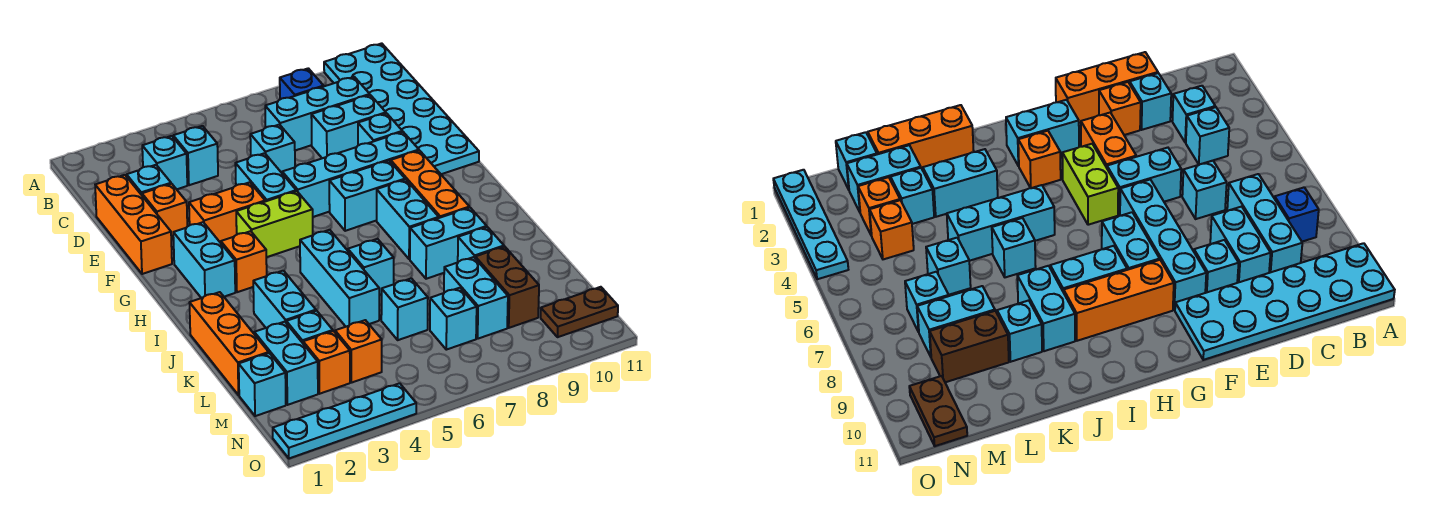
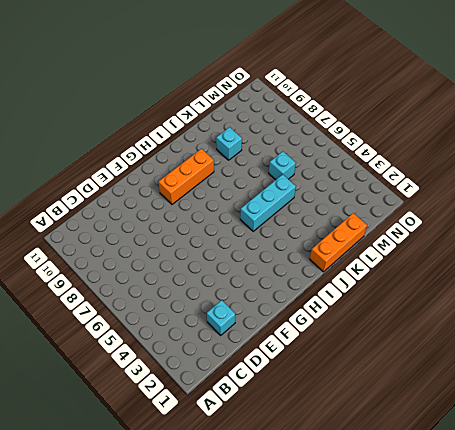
none -> cyan plate A10:F11 level 1
none -> blue brick B8 level 1
none -> cyan brick C3 level 1
none -> cyan brick C4 level 1

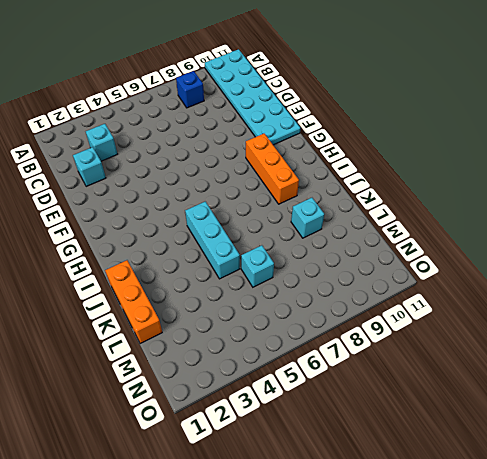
none -> cyan brick C4 level 1
none -> cyan brick C7:C9 level 1
none -> orange brick D1:F1 level 1
none -> cyan brick D6 level 1

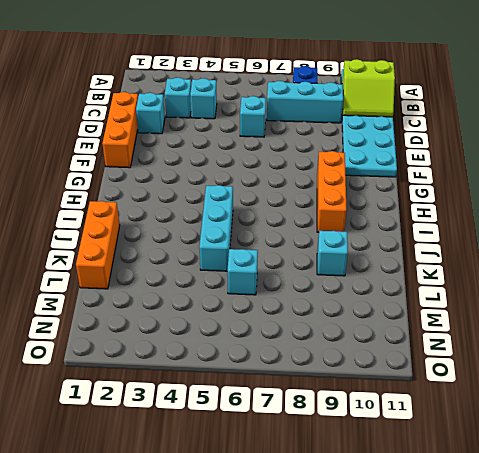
lime slope B10:C11 level 2 top B -> none
none -> cyan brick D8:D9 level 1
none -> orange brick E2 level 1
none -> cyan brick E5:F5 level 1
none -> cyan brick E9 level 1

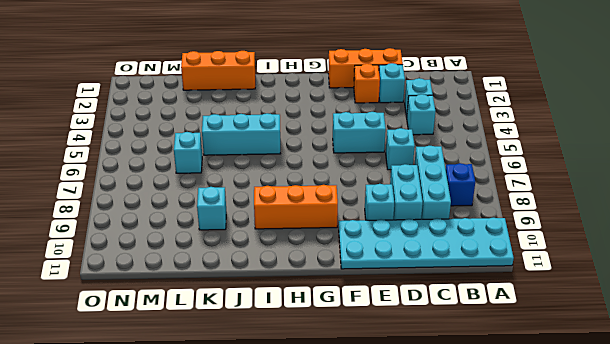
none -> orange brick F3:F4 level 1
none -> cyan brick F6:F9 level 1
none -> cyan brick G2:H2 level 1
none -> lime brick G4:G5 level 1

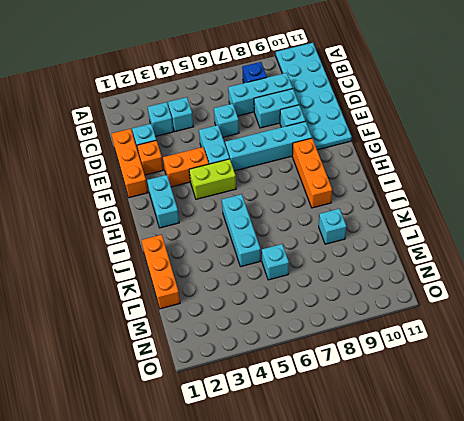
none -> cyan brick G7:G8 level 1
none -> orange brick H3 level 1
none -> cyan brick H8:I8 level 1
none -> cyan brick J3:K3 level 1

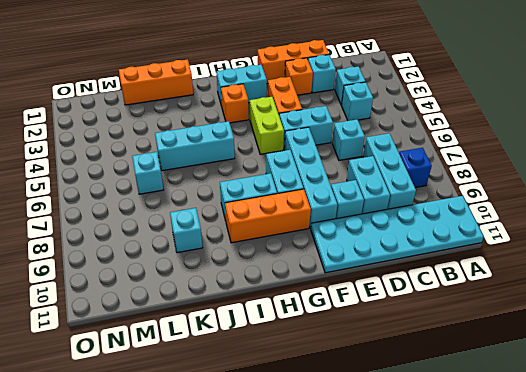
none -> cyan brick J3:K3 level 1
none -> cyan brick J6 level 1
none -> cyan brick J8:J9 level 1
none -> cyan brick L2:M2 level 1

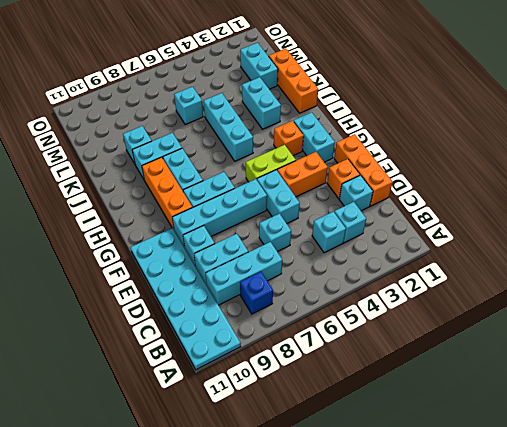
none -> cyan brick J6 level 1
none -> cyan brick L3 level 1
none -> cyan brick L8:M8 level 1
none -> brown brick L9:M9 level 1

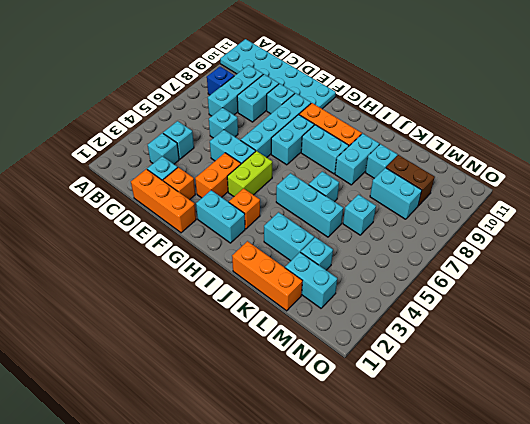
none -> cyan brick M1 level 1
none -> orange brick M3 level 1
none -> orange brick M4 level 1
none -> cyan brick M7 level 1

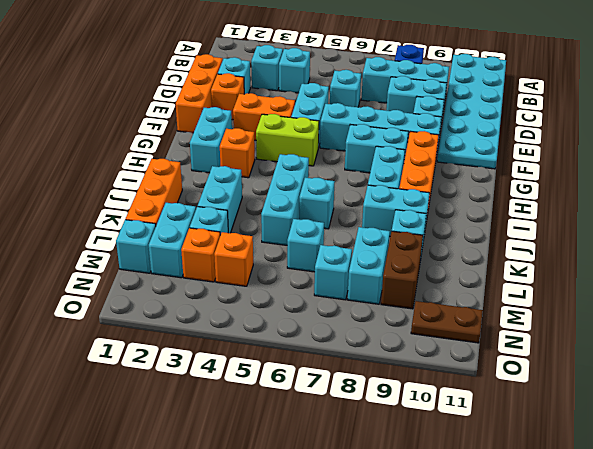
none -> cyan plate O1:O4 level 1

